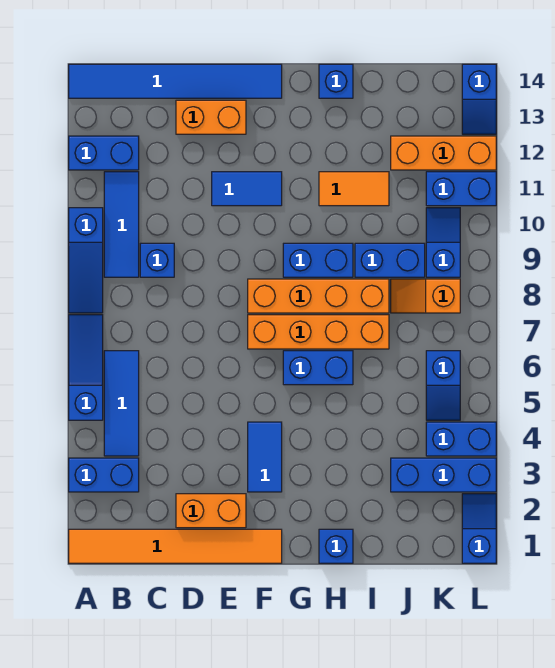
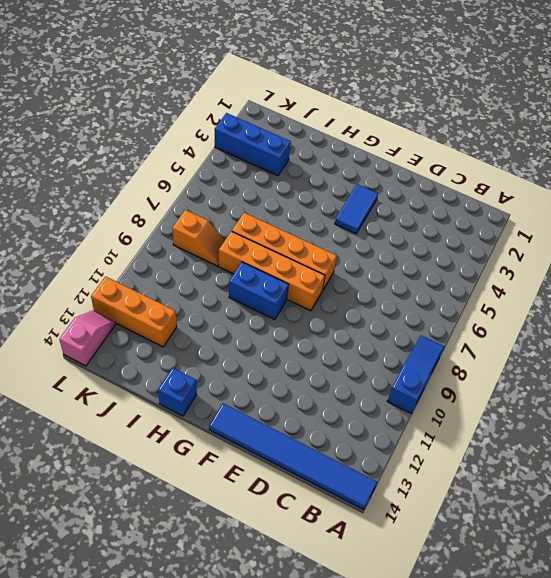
pink slope L13:L14 level 1 top 14 -> blue slope L13:L14 level 1 top 14
none -> orange tile A1:F1 level 1
none -> blue brick A3:B3 level 1
none -> blue slope A5:A7 level 1 top 5
none -> blue brick A12:B12 level 1

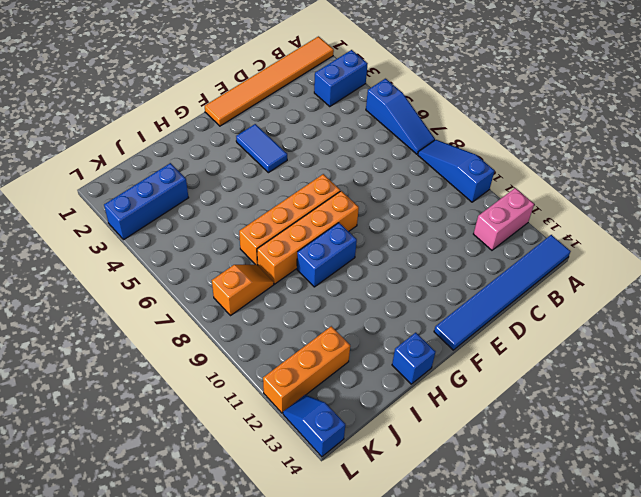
pink brick A12:B12 level 1 -> blue brick A12:B12 level 1
none -> blue tile B4:B6 level 1
none -> blue tile B9:B11 level 1
none -> blue brick C9 level 1
none -> orange brick D2:E2 level 1

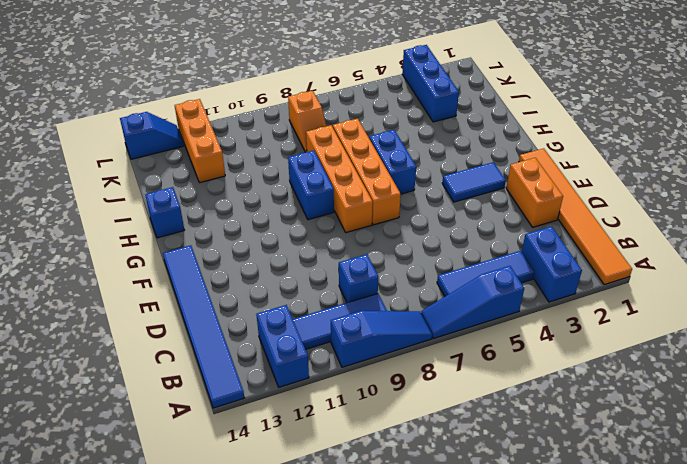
none -> orange brick D13:E13 level 1
none -> blue tile E11:F11 level 1
none -> blue brick H1 level 1
none -> orange tile H11:I11 level 1

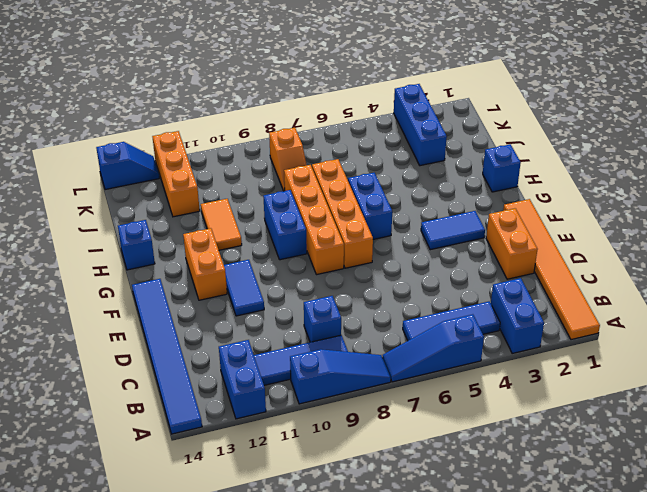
orange brick F12:G12 level 1 -> orange brick D13:E13 level 1
none -> blue brick I9:J9 level 1
none -> blue brick K4:L4 level 1
none -> blue slope K5:K6 level 1 top 6
none -> blue slope K9:K10 level 1 top 9

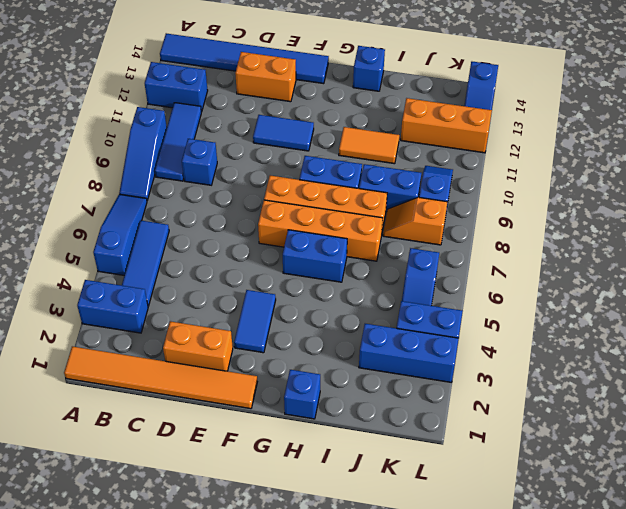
none -> blue brick K11:L11 level 1
none -> blue slope L1:L2 level 1 top 1

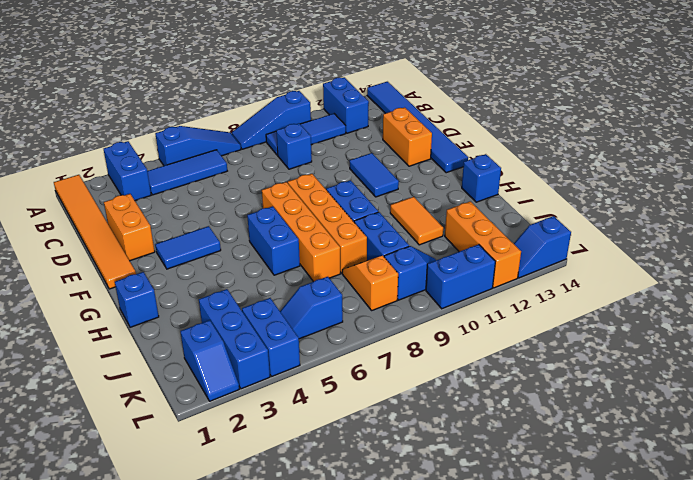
blue slope K2:L2 level 1 top K -> blue slope L1:L2 level 1 top 1
blue brick L10:L11 level 1 -> blue brick K11:L11 level 1

